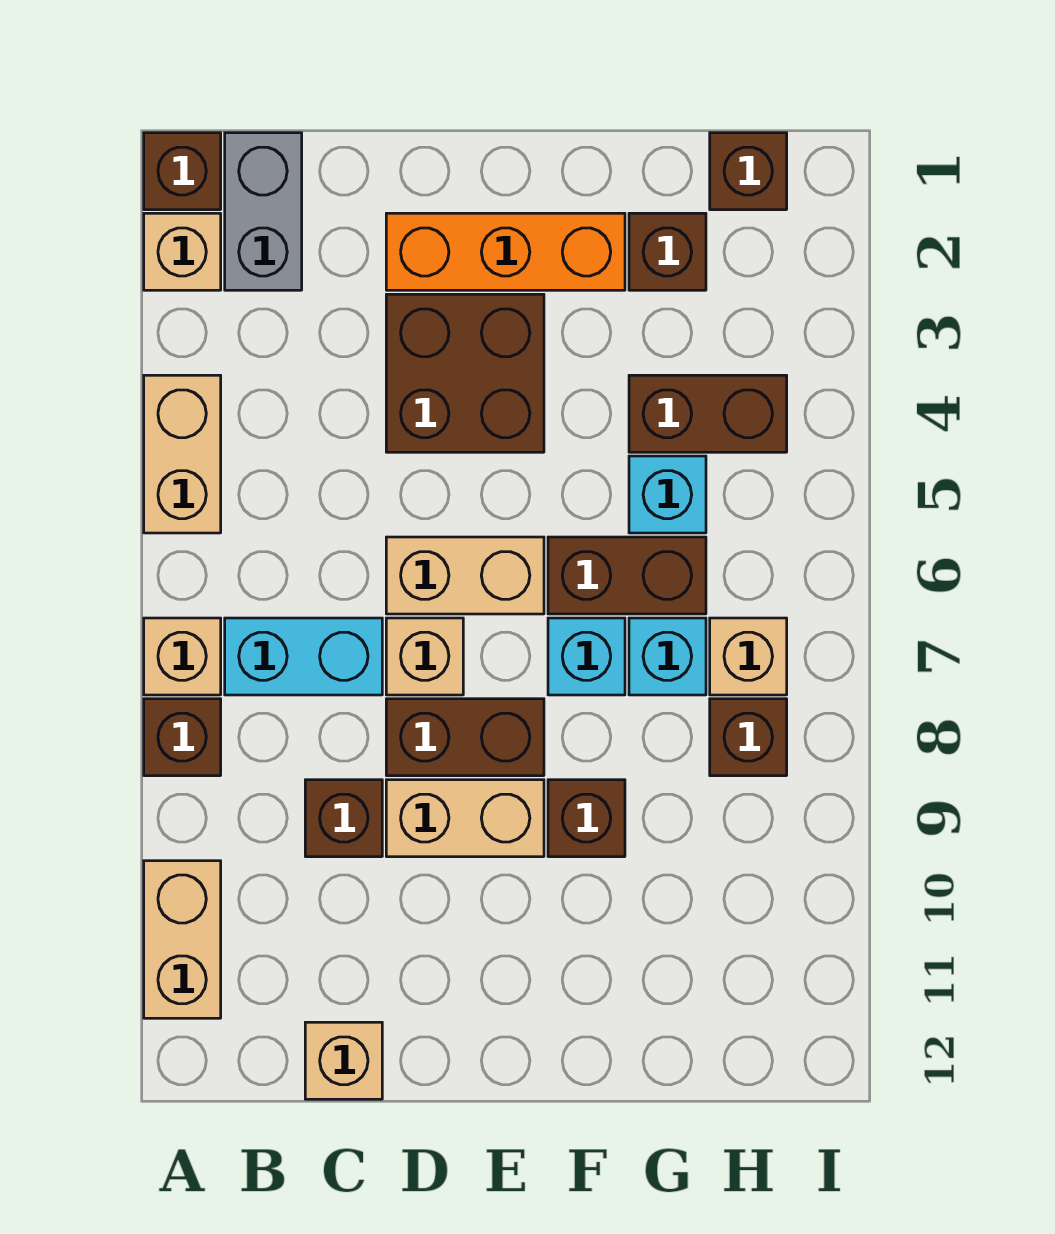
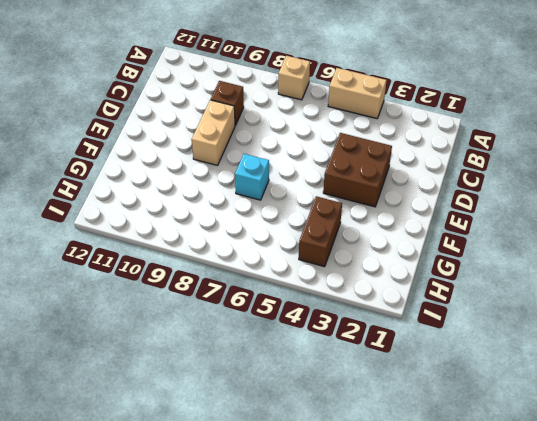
none -> brown brick A1 level 1
none -> tan brick A2 level 1
none -> brown brick A8 level 1

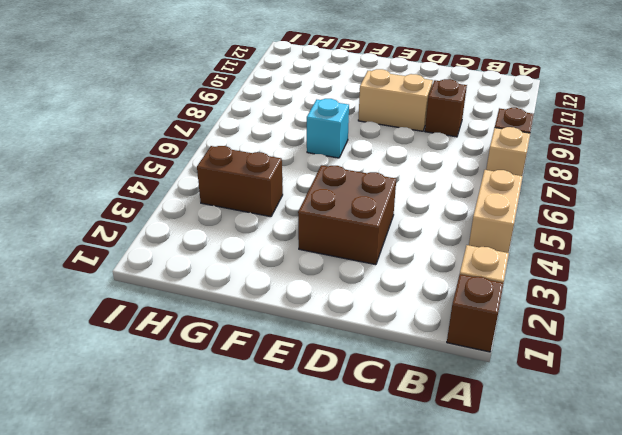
none -> tan brick A10:A11 level 1
none -> grey brick B1:B2 level 1
none -> cyan brick B7:C7 level 1

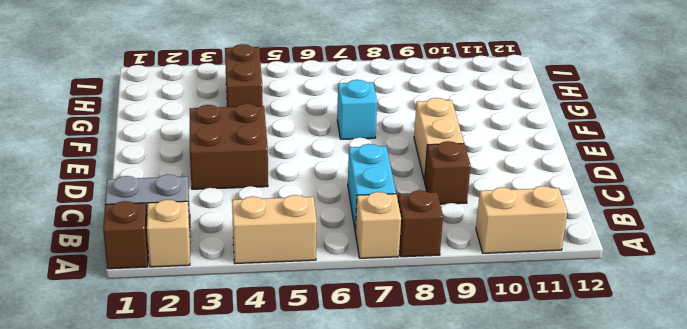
none -> tan brick C12 level 1
none -> orange brick D2:F2 level 1
none -> tan brick D6:E6 level 1

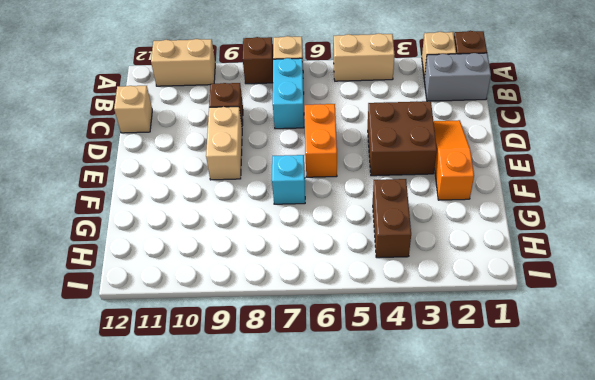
orange slope D2:F2 level 1 top F -> orange brick D2:F2 level 1
orange brick D6:E6 level 1 -> tan brick D6:E6 level 1
none -> tan brick D7 level 1
none -> brown brick D8:E8 level 1
none -> brown brick F6:G6 level 1

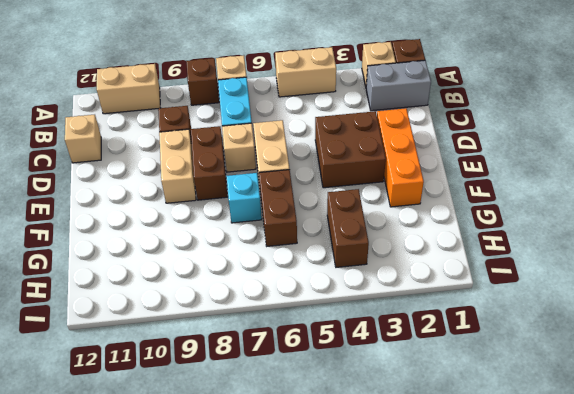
none -> brown brick F9 level 1
none -> brown brick G2 level 1
none -> cyan brick G5 level 1

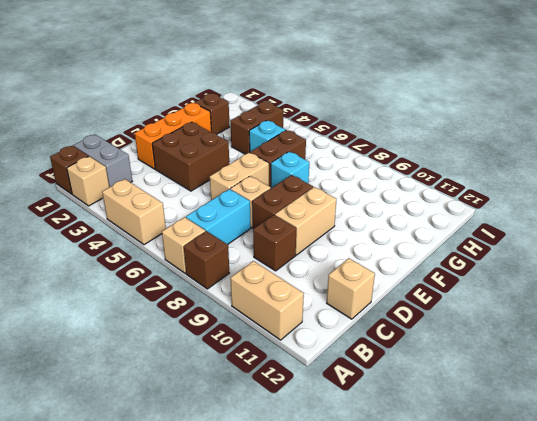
none -> brown brick F9 level 1
none -> cyan brick G7 level 1
none -> brown brick H1 level 1

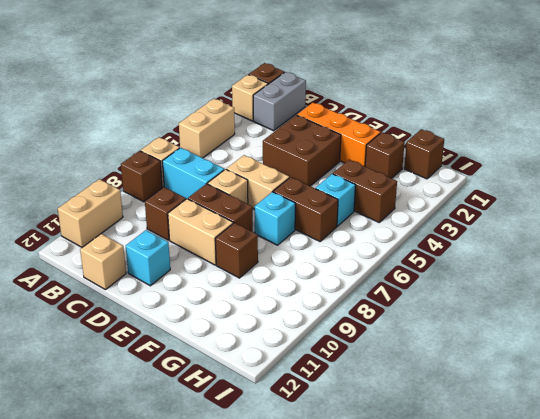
cyan brick D11 level 1 -> cyan brick G7 level 1
none -> tan brick H7 level 1
none -> brown brick H8 level 1

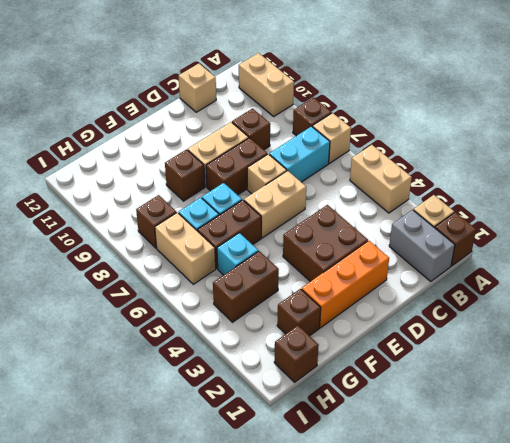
tan brick H6:H7 level 1 -> tan brick H7 level 1

